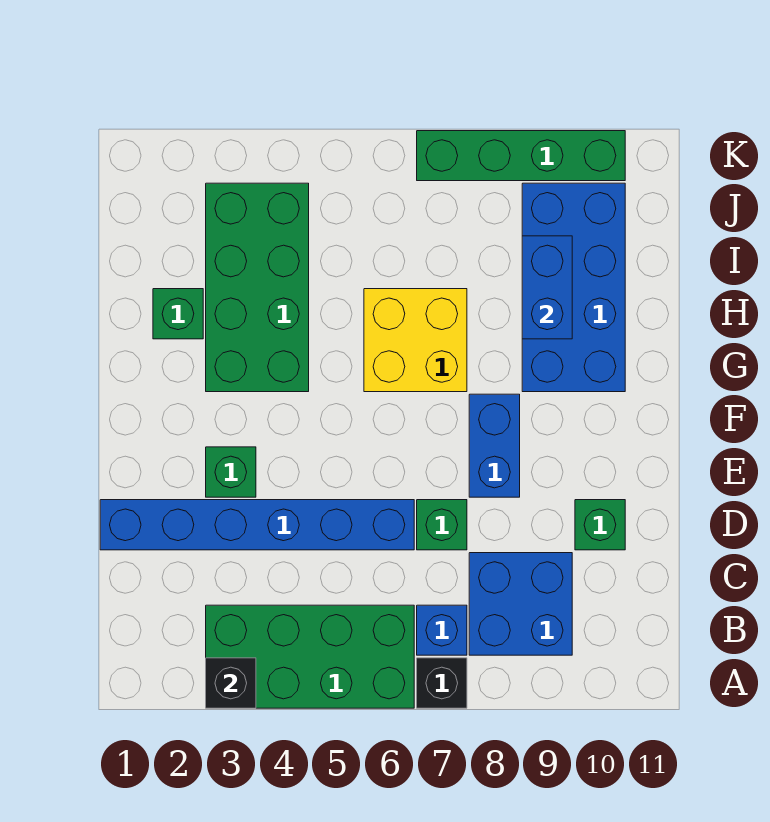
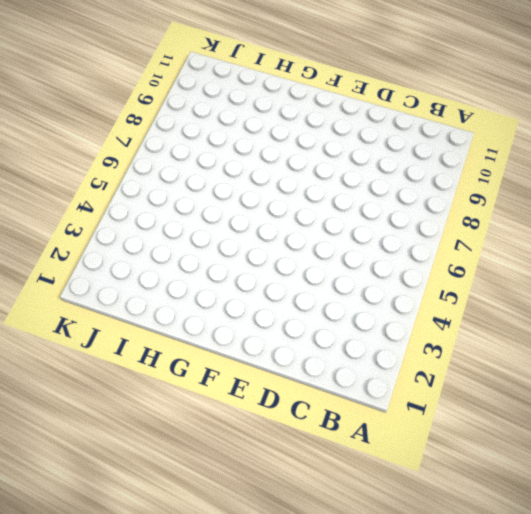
none -> green brick A3:B6 level 1
none -> black brick A7 level 1
none -> blue brick B7 level 1

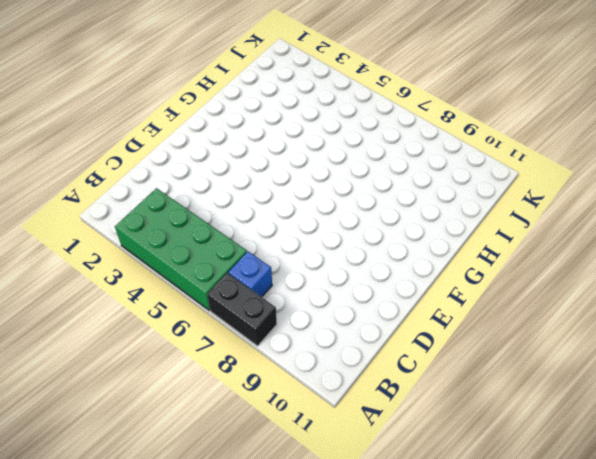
black brick A7:A8 level 1 -> black brick A7 level 1
none -> blue brick B8:C9 level 1
none -> blue brick D1:D6 level 1
none -> green brick D7 level 1

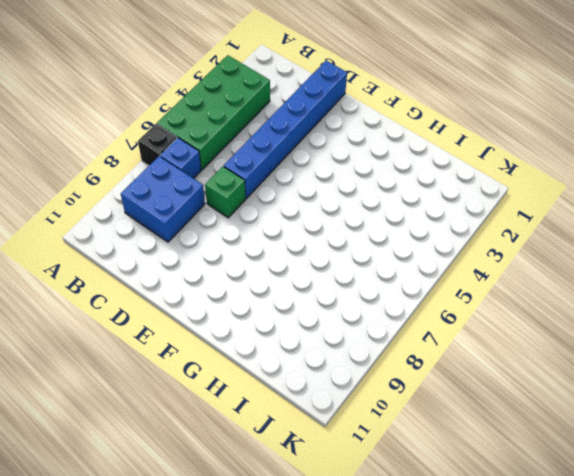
none -> green brick D10 level 1
none -> green brick E3 level 1
none -> blue brick E8:F8 level 1

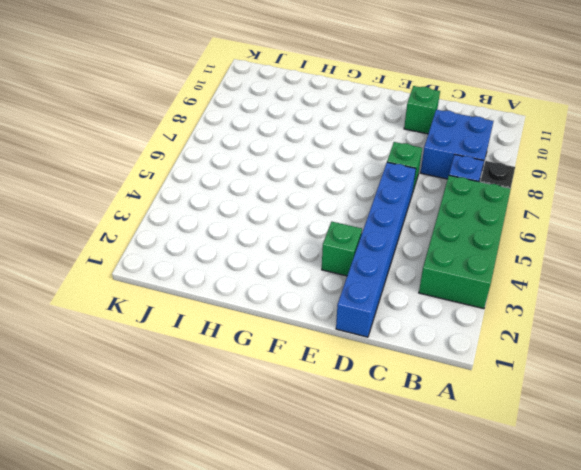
none -> blue brick E8:F8 level 1
none -> green brick G3:J4 level 1
none -> yellow brick G6:H7 level 1

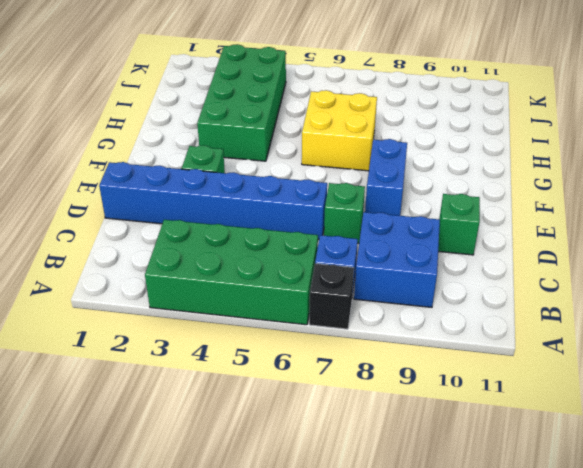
none -> blue brick G9:J10 level 1
none -> green brick H2 level 1
none -> green brick K7:K10 level 1

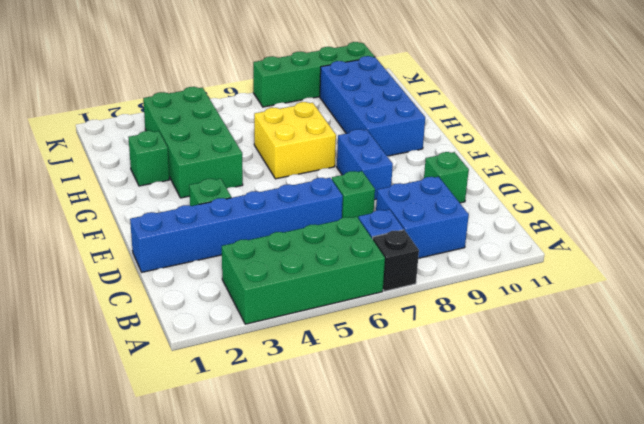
none -> black brick A3 level 2
none -> blue brick H9:I9 level 2

